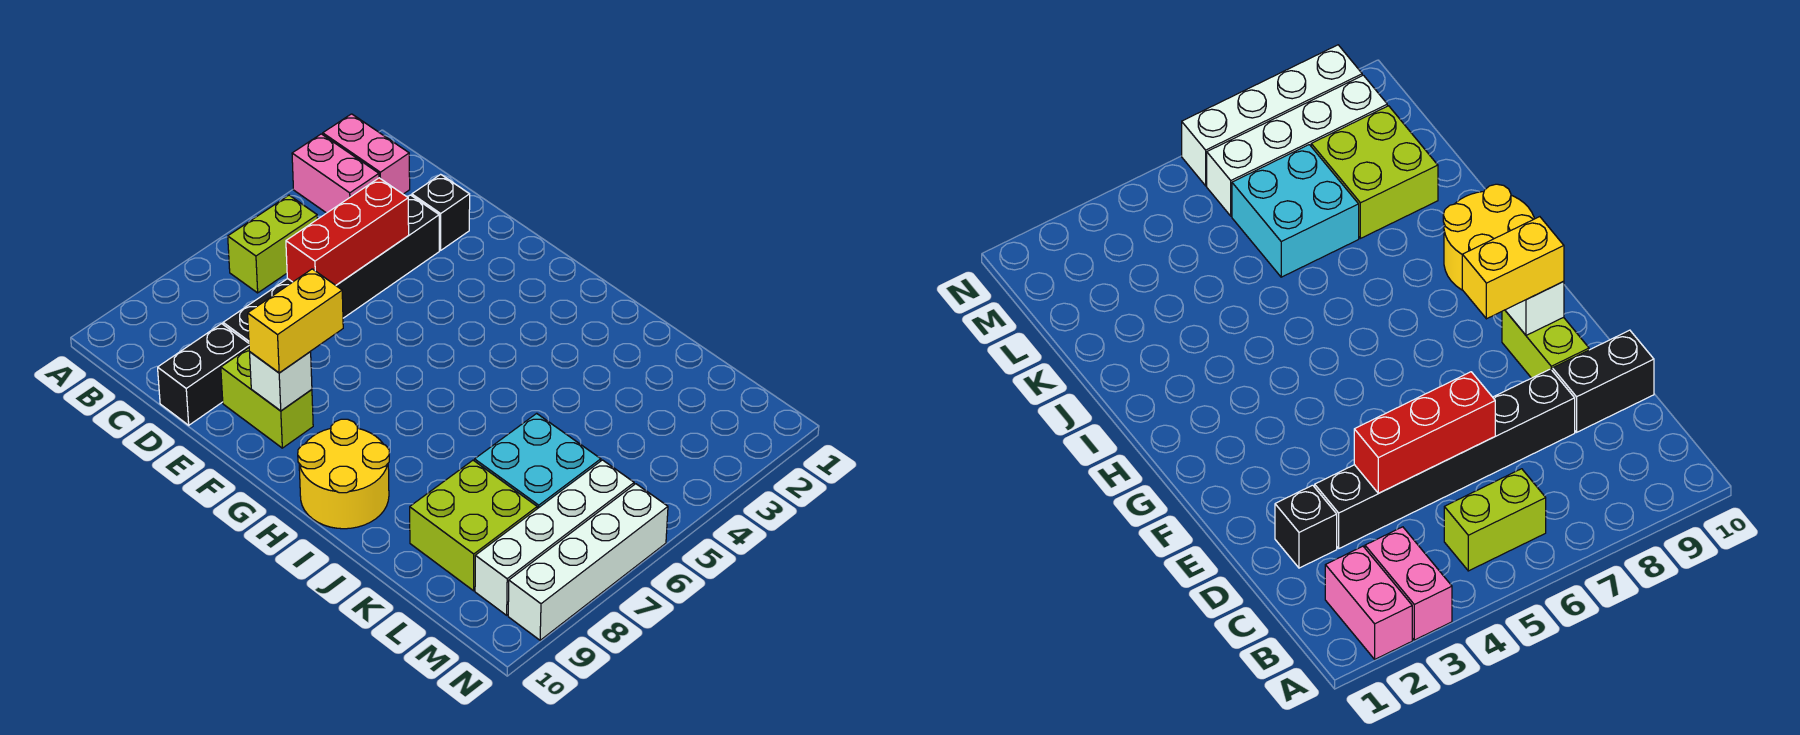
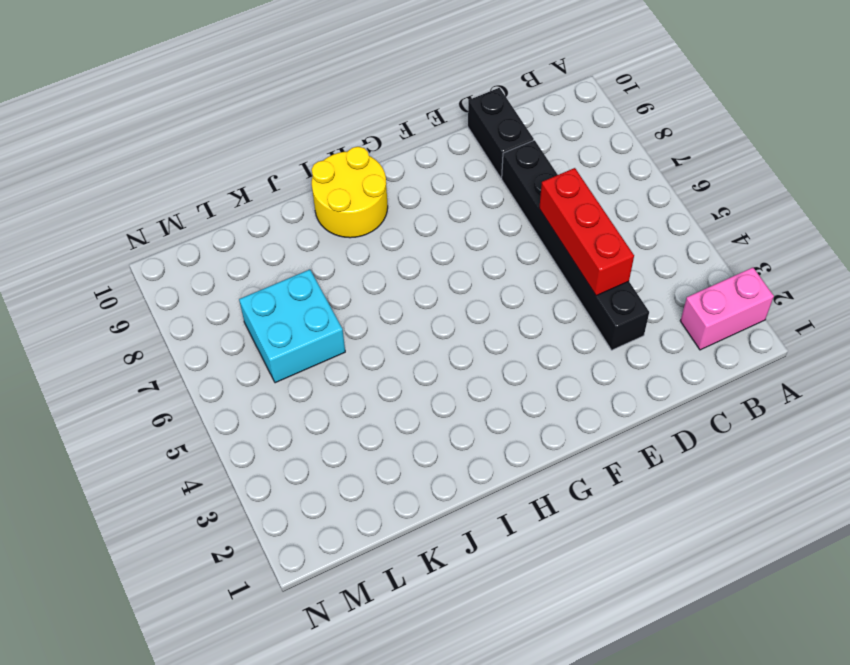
none -> pink brick A3:B3 level 1
none -> lime brick B5:B6 level 1
none -> black brick D2 level 1

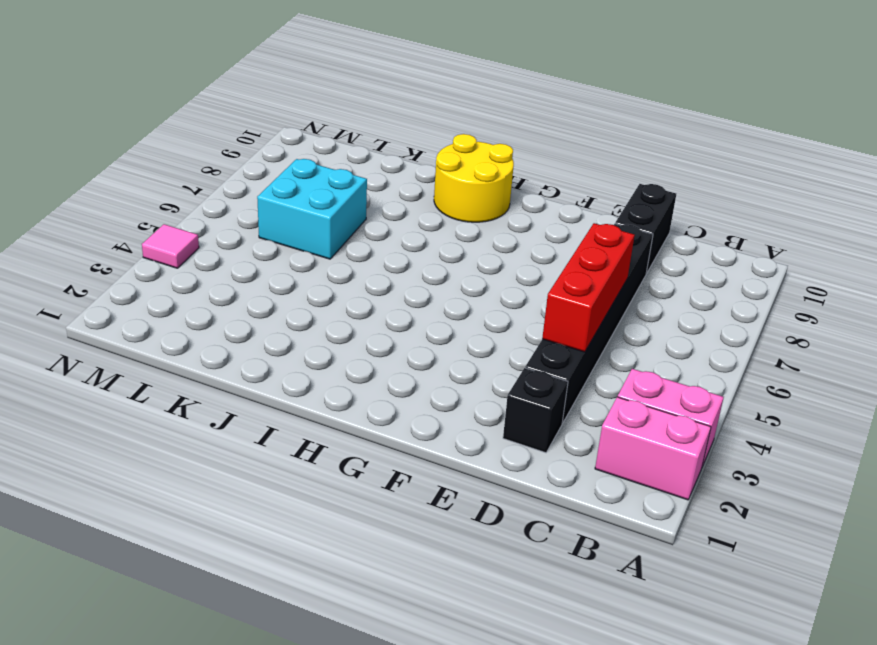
pink tile N4 level 1 -> none
none -> lime brick B5:B6 level 1
none -> lime brick E9:F9 level 1
none -> lime brick K8:L9 level 1

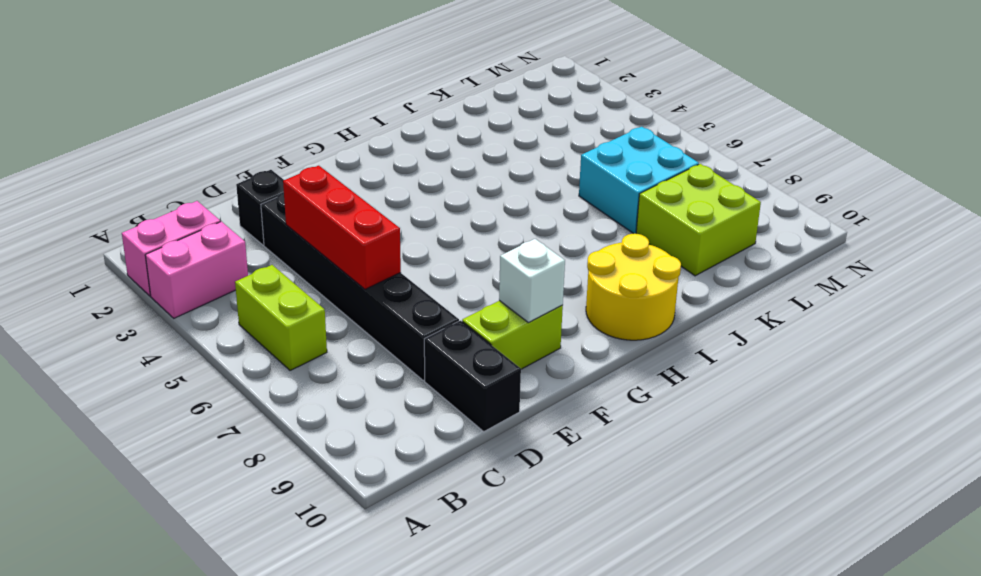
none -> white brick M6:M9 level 1
none -> white brick N6:N9 level 1
none -> yellow brick F8:F9 level 3

